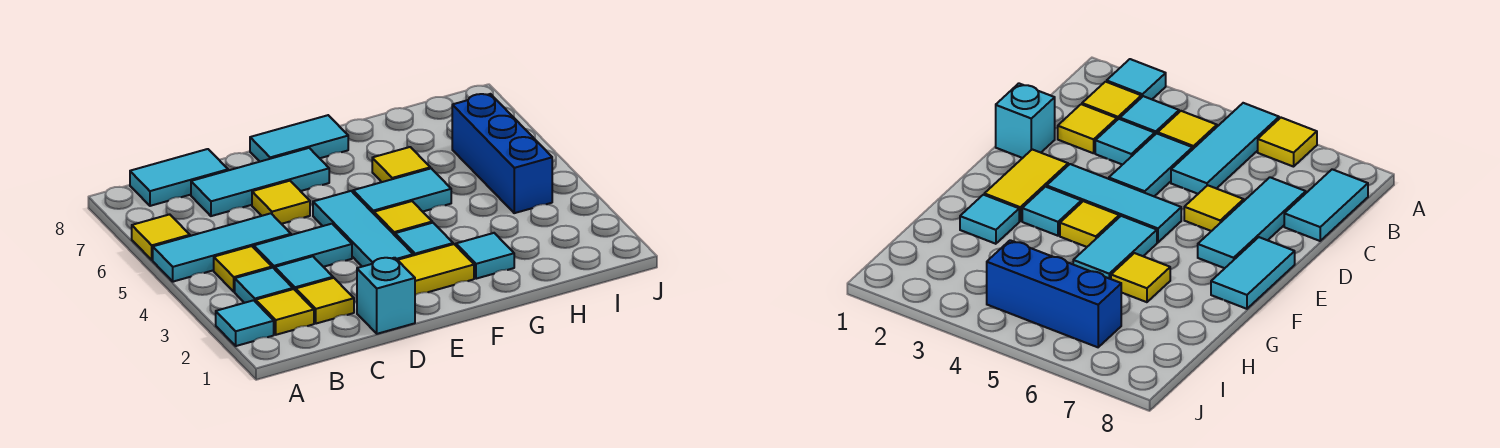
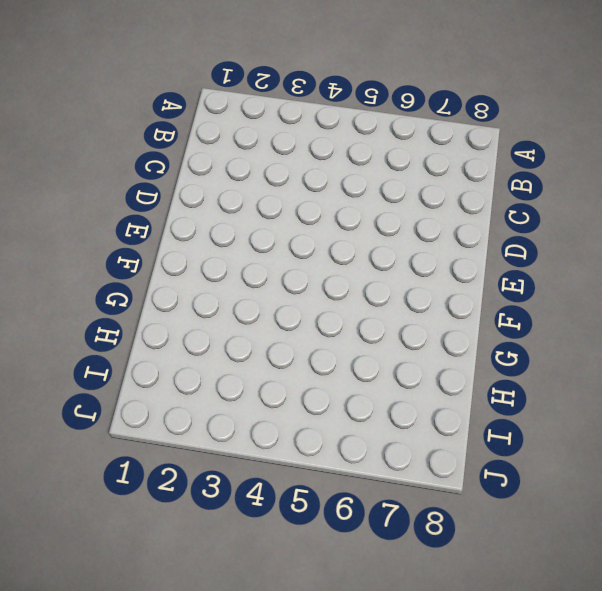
none -> cyan tile A2 level 1
none -> cyan tile A5:C5 level 1
none -> yellow tile A6 level 1

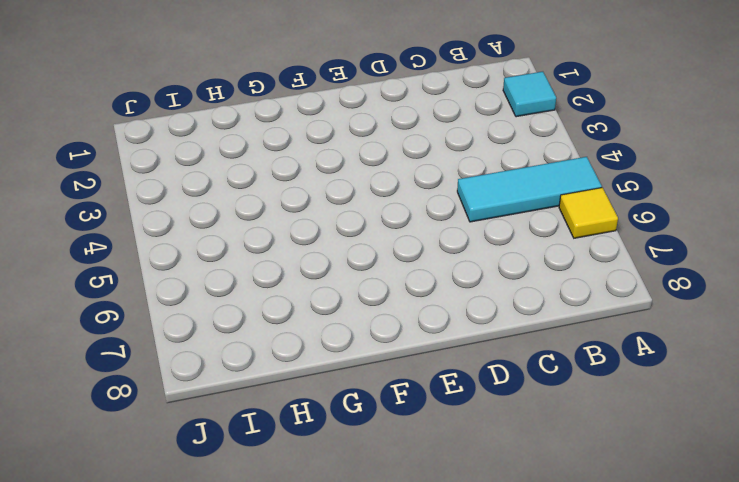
none -> yellow tile B2 level 1
none -> cyan tile B3 level 1
none -> yellow tile B4 level 1

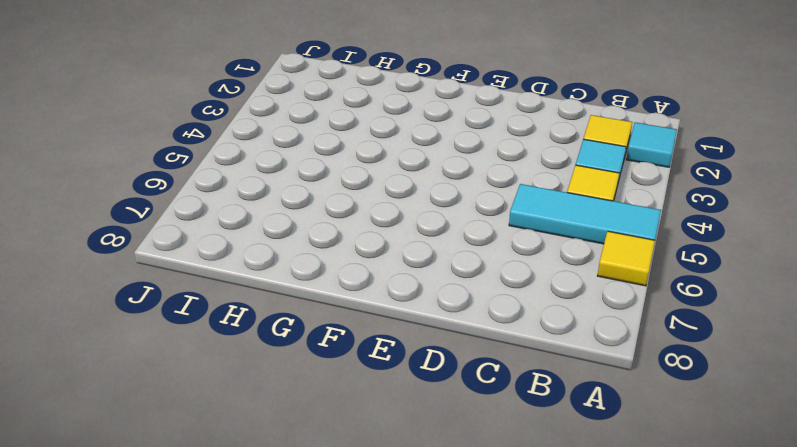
none -> cyan tile B8:C8 level 1
none -> yellow tile C2 level 1
none -> cyan tile C3 level 1

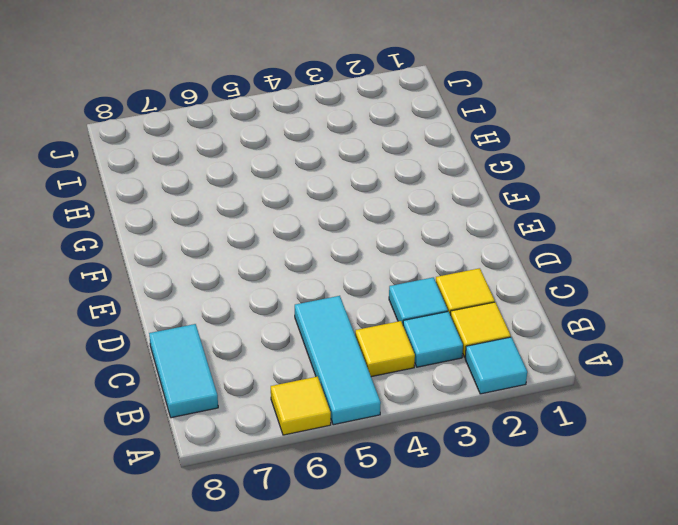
none -> cyan tile C4:D4 level 1
none -> cyan tile C7:E7 level 1
none -> cyan brick D1 level 1

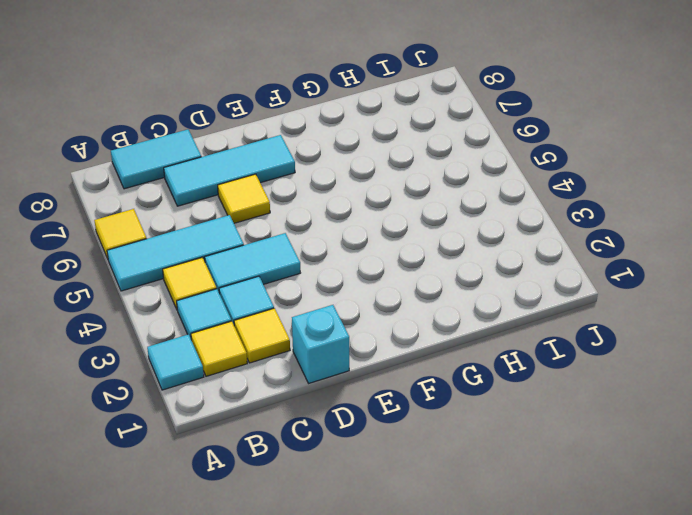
none -> yellow tile E2:F2 level 1
none -> cyan tile E3:E5 level 1
none -> cyan tile E8:F8 level 1

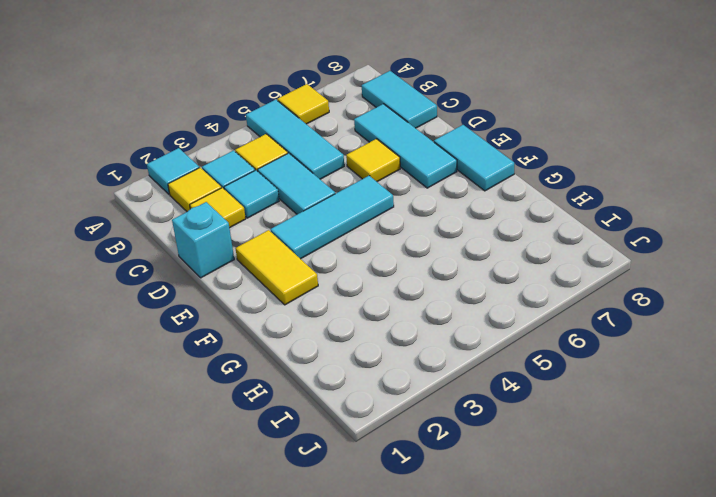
none -> cyan tile F3 level 1
none -> yellow tile F4 level 1
none -> cyan tile F5:G5 level 1

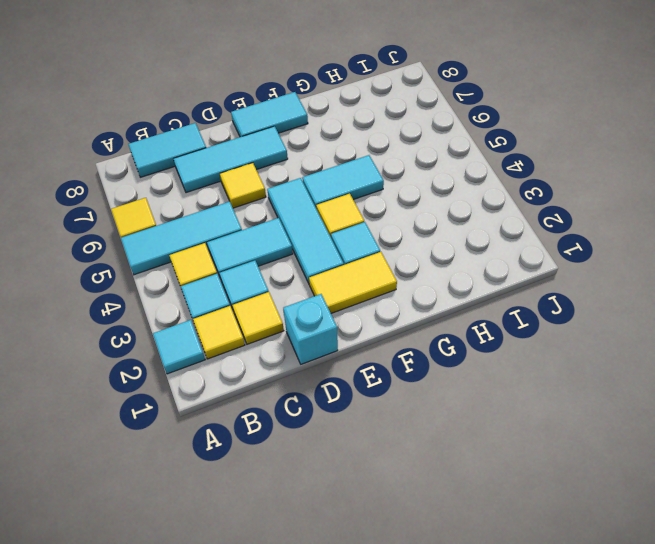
none -> cyan tile G2 level 1
none -> yellow tile G6 level 1
none -> blue brick I4:I6 level 1

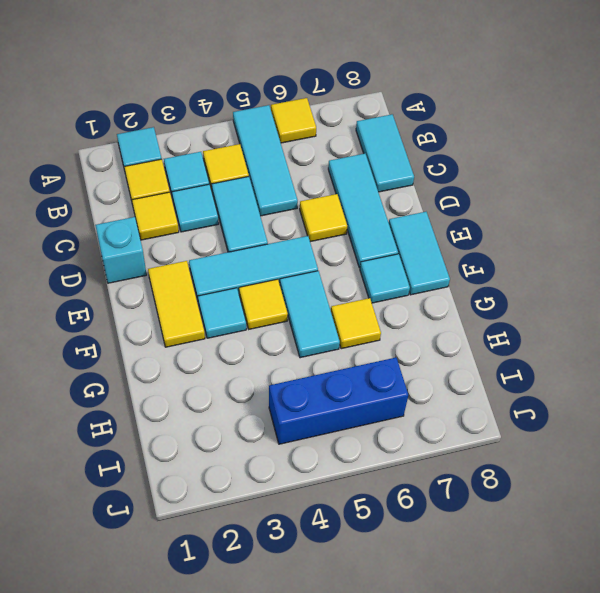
cyan tile F7 level 1 -> cyan tile G2 level 1

